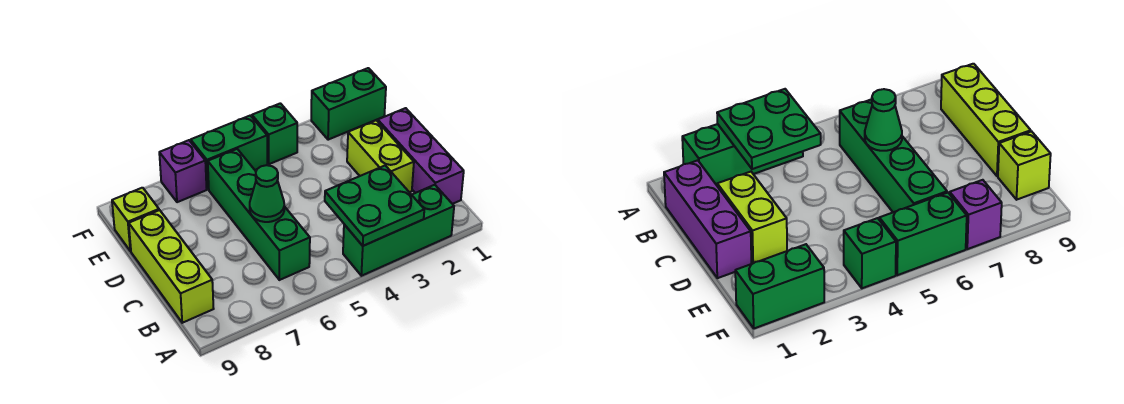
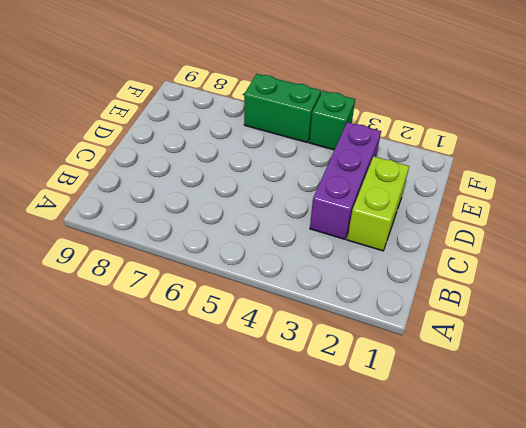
purple brick C3:E3 level 1 -> purple brick B1:D1 level 1
none -> green brick A2:A4 level 1
none -> green brick B6:E6 level 1
none -> lime brick B9:D9 level 1

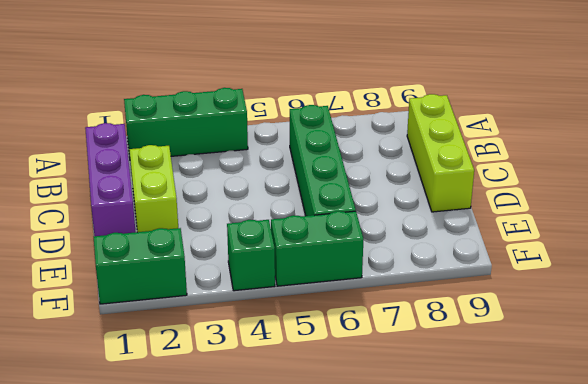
none -> lime brick E9 level 1
none -> purple brick F7 level 1
none -> green plate A3:B4 level 2

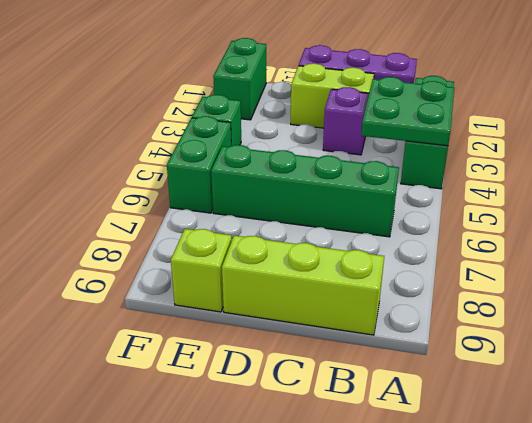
purple brick C3 level 1 -> purple brick F7 level 1
none -> green cone C6 level 2

